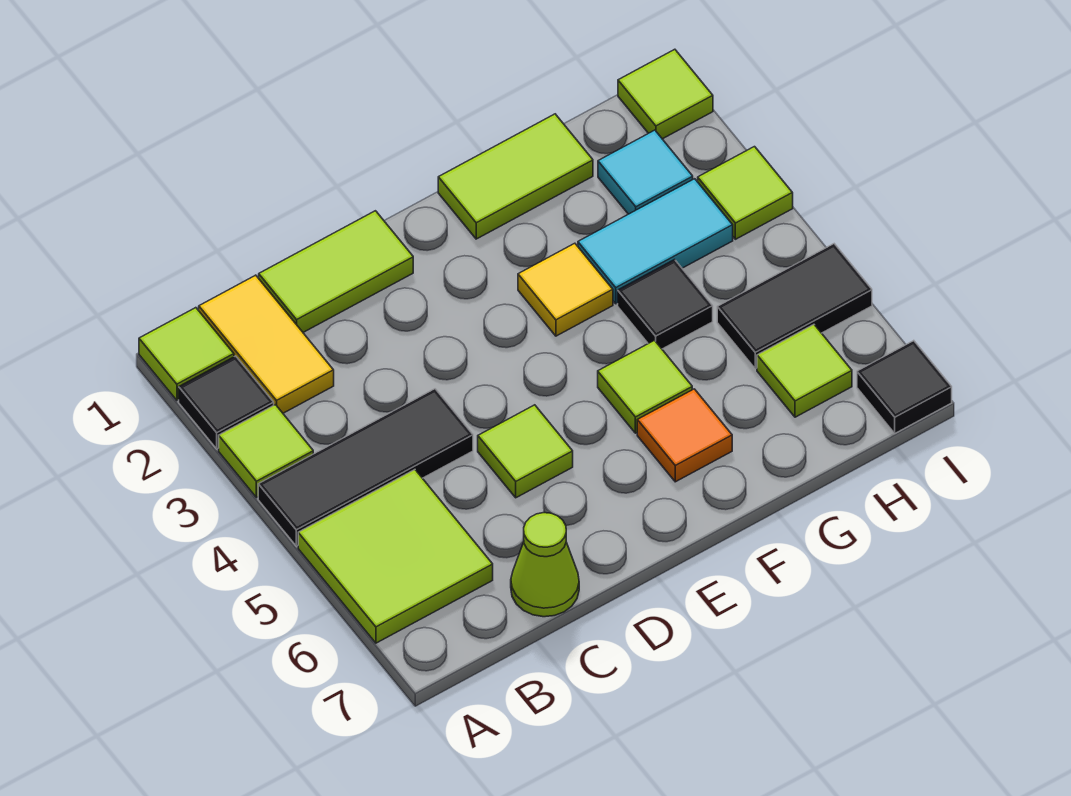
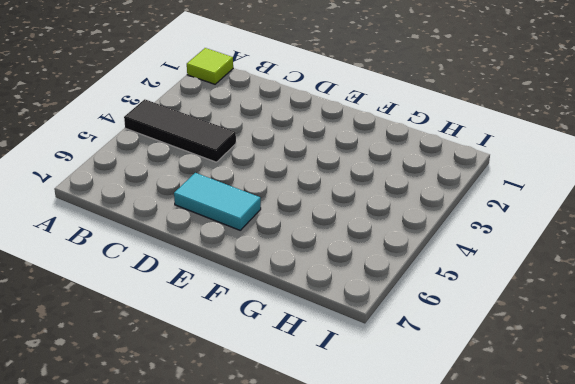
cyan tile D6:E6 level 1 -> cyan tile G3:H3 level 1
none -> black tile A2 level 1
none -> lime tile A3 level 1
none -> lime tile A5:B6 level 1

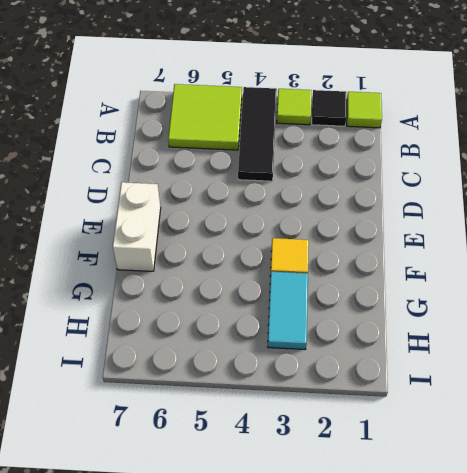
white brick E7:F7 level 1 -> none
none -> yellow tile B1:B2 level 1
none -> lime tile C1:D1 level 1
none -> lime cone C7 level 1

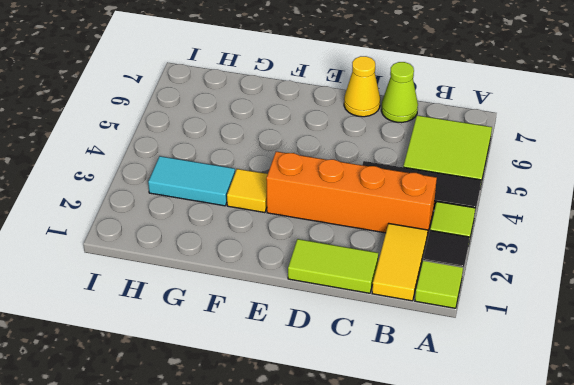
orange brick B3:E3 level 1 -> none
yellow cone D7 level 1 -> none
none -> lime tile D5 level 1
none -> lime tile F1:G1 level 1
none -> lime tile F5 level 1

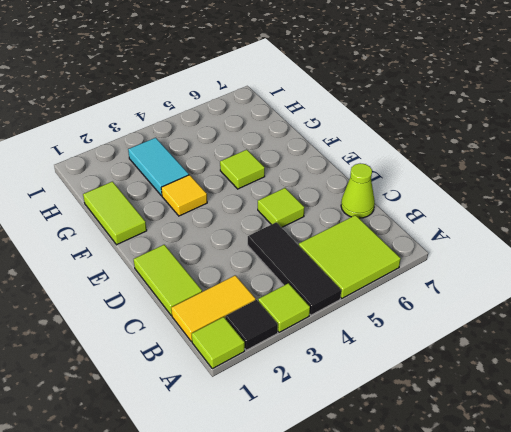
none -> orange tile F6 level 1
none -> black tile G4 level 1
none -> cyan tile H2 level 1

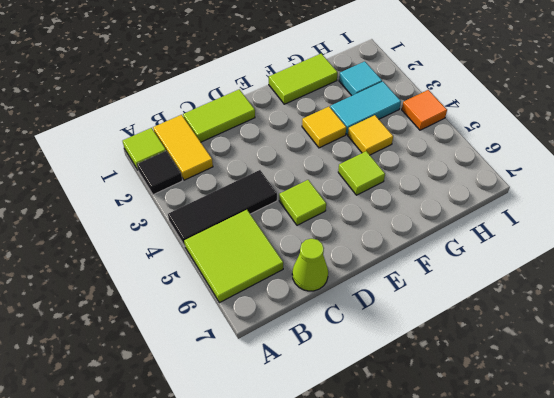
yellow tile G4 level 1 -> black tile G4 level 1
orange tile I4 level 1 -> orange tile F6 level 1
none -> lime tile A3 level 1
none -> black tile H5:I5 level 1
none -> lime tile H6 level 1

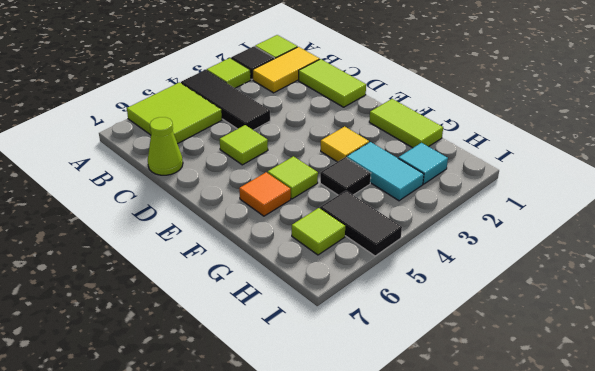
none -> lime tile I1 level 1
none -> lime tile I3 level 1
none -> black tile I7 level 1

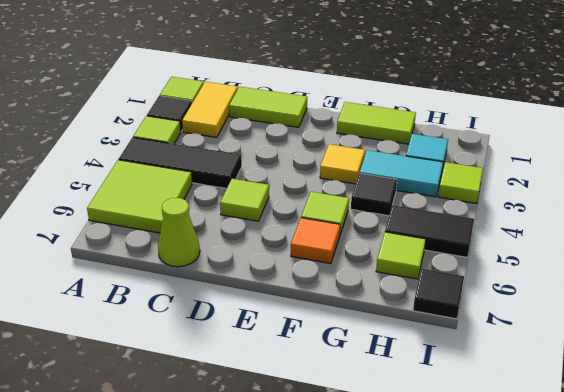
none -> lime tile I1 level 1

